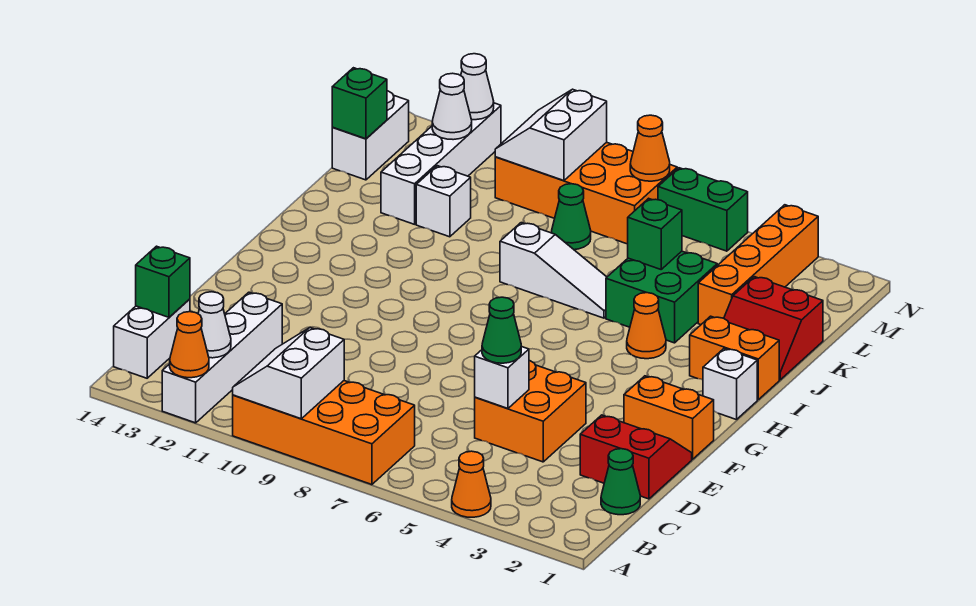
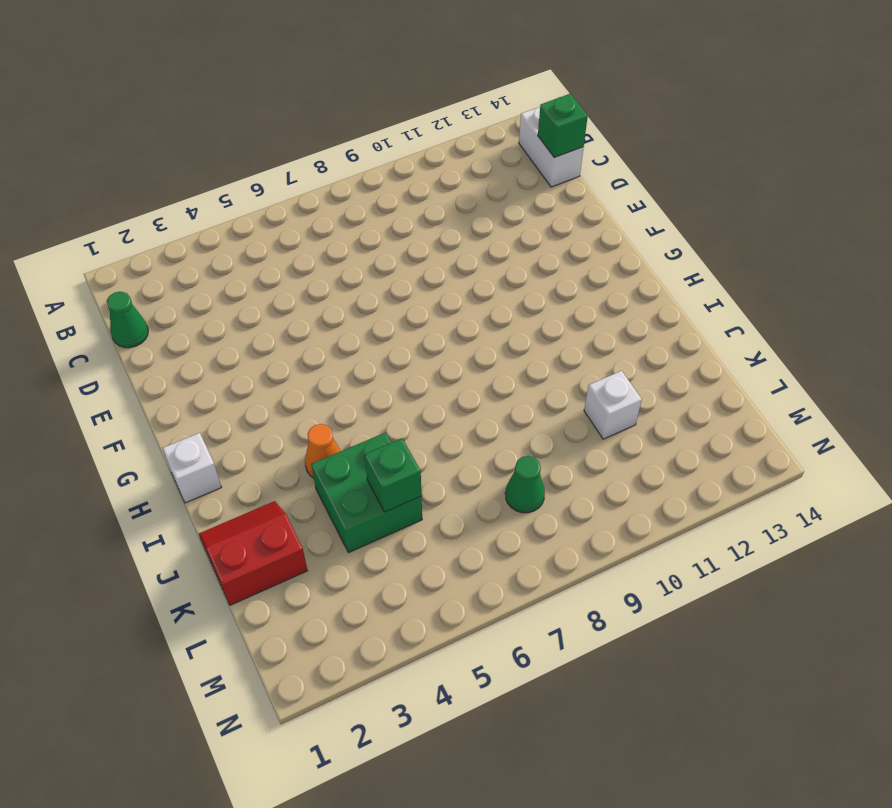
none -> orange cone A4 level 1
none -> orange brick A7:B10 level 1
none -> white brick A12:D12 level 1
none -> red slope D1:E2 level 1 top D

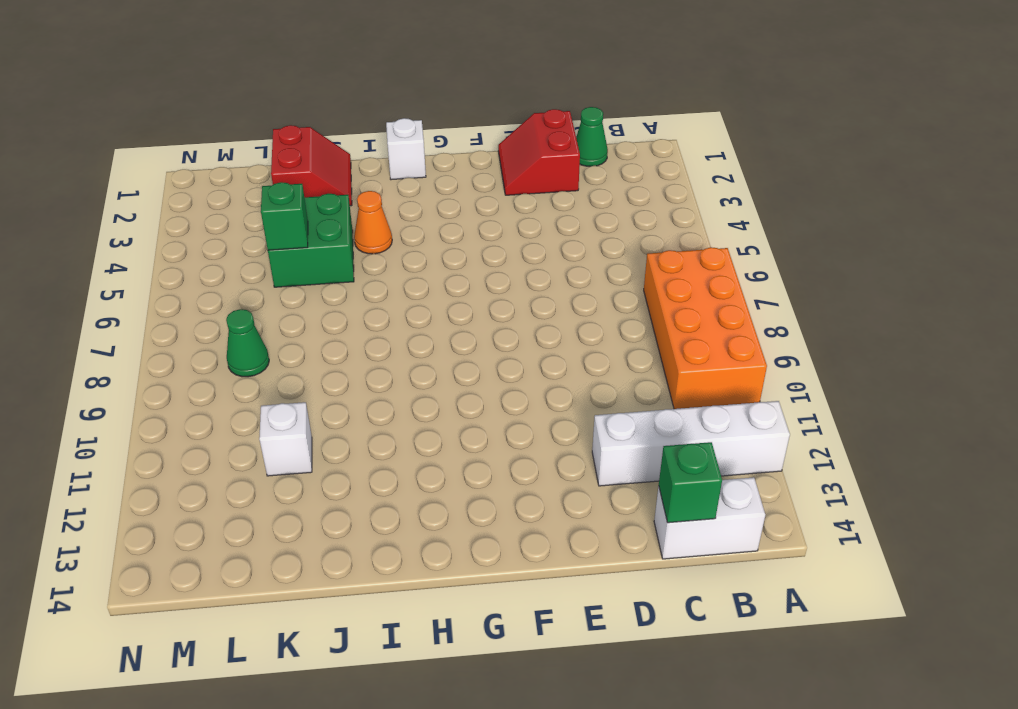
none -> orange cone A4 level 1
none -> orange brick D4:E5 level 1
none -> orange brick F1:F2 level 1
none -> orange brick I1:I2 level 1

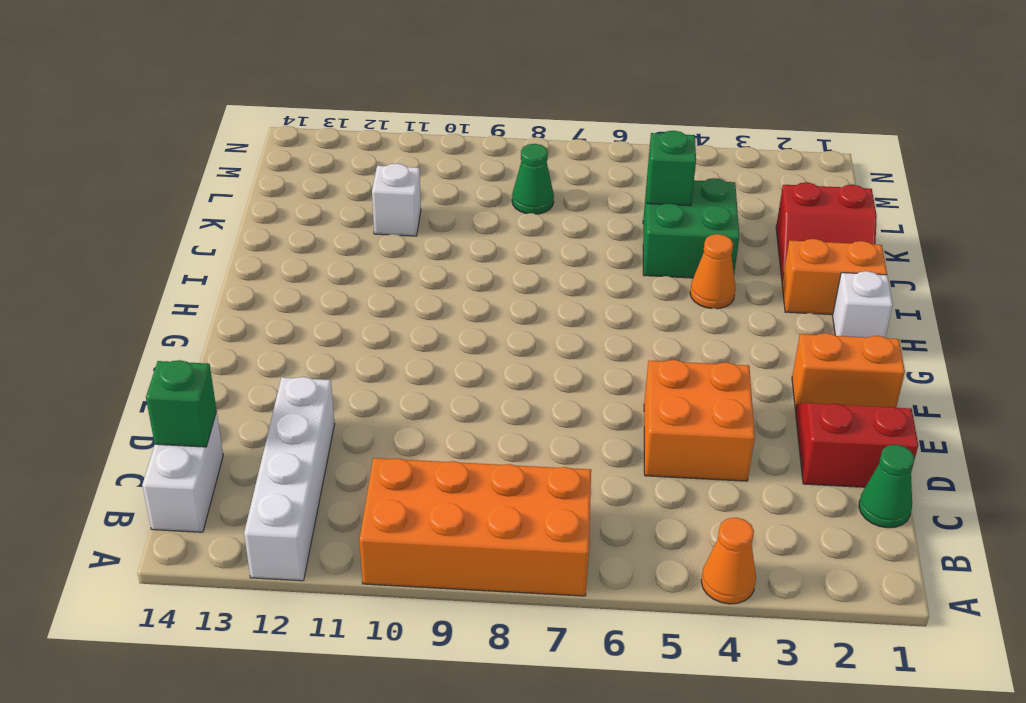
none -> white slope J6:J8 level 1 top 8
none -> orange brick K3:N3 level 1
none -> white brick K12:N12 level 1
none -> white brick L14:M14 level 1

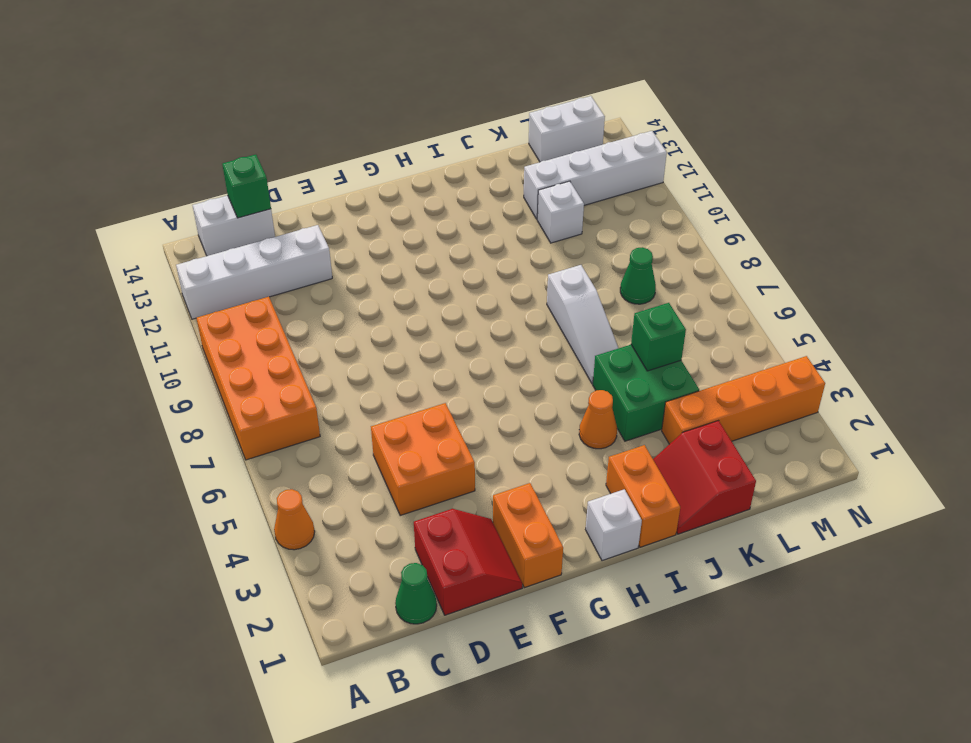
none -> orange brick M7:N10 level 1
none -> green brick N5:N6 level 1
none -> white slope A9:B10 level 2 top 9
none -> orange cone A12 level 2

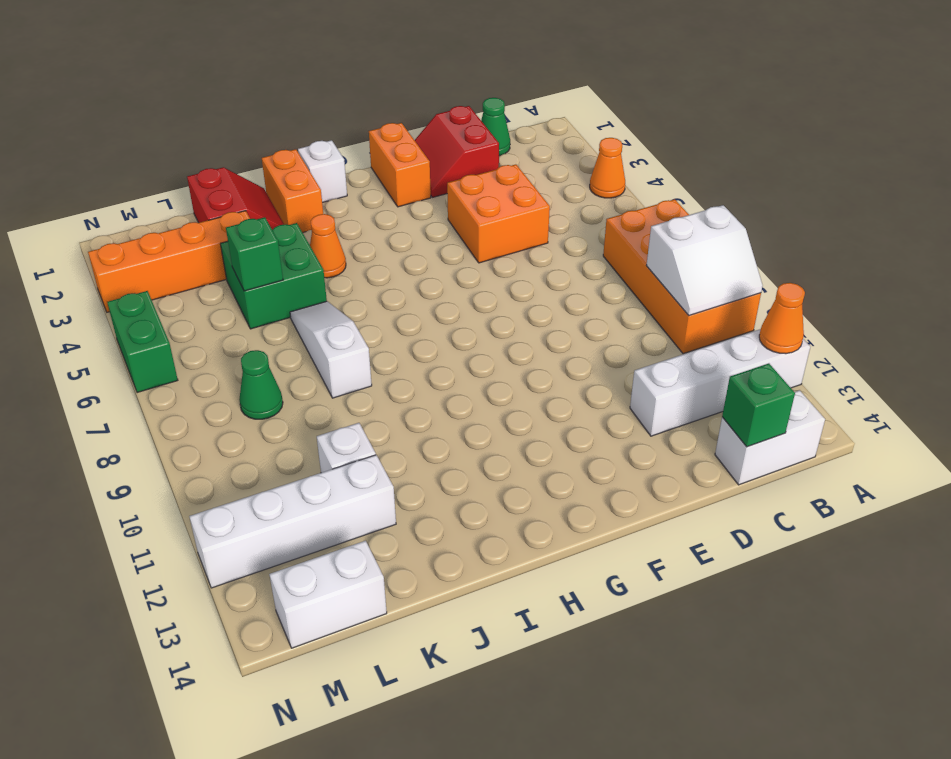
none -> orange brick M7:N10 level 1
none -> white cone B12 level 2
none -> white brick D5 level 2
none -> green brick L14 level 2

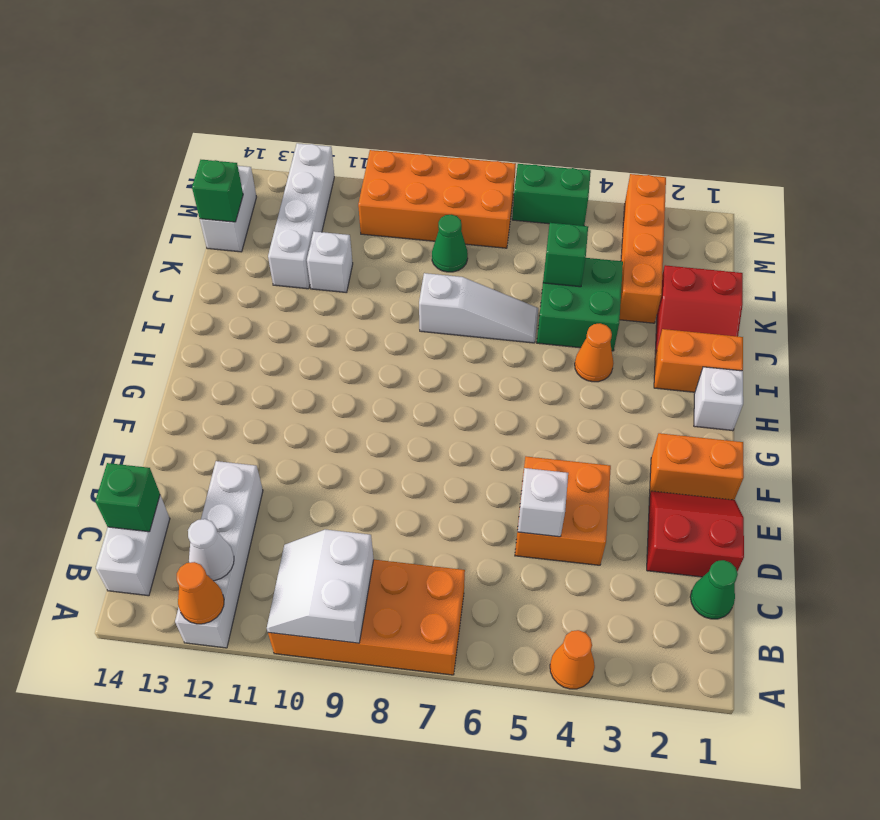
none -> white slope M9:N10 level 2 top 9
none -> white cone M12 level 2
none -> orange cone N7 level 2
none -> white cone N12 level 2

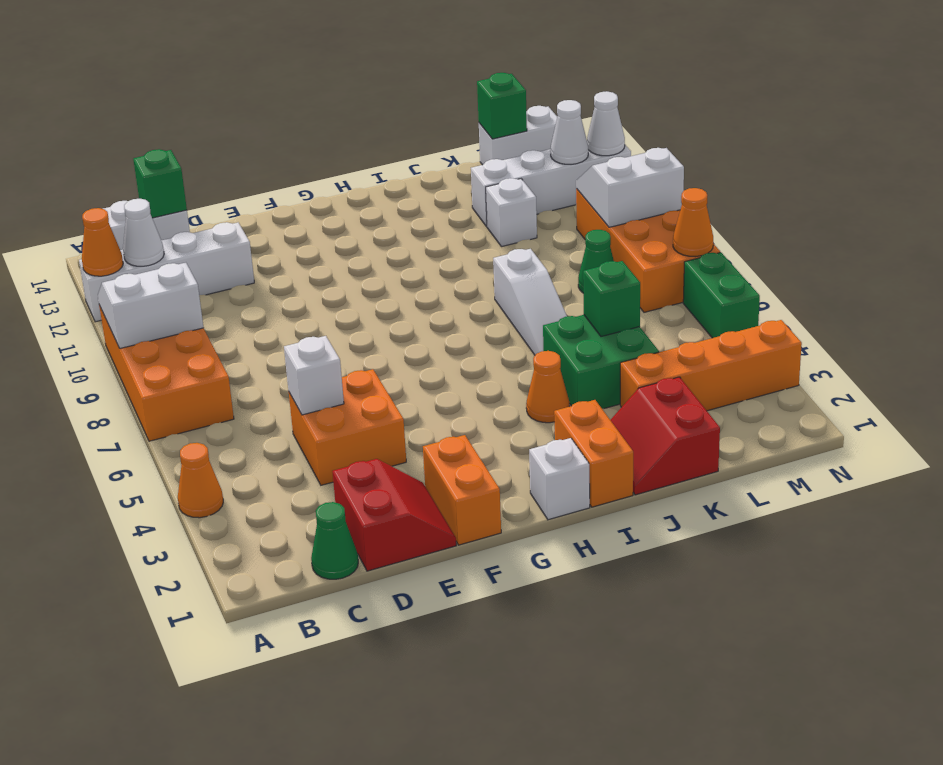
none -> green cone D5 level 3

